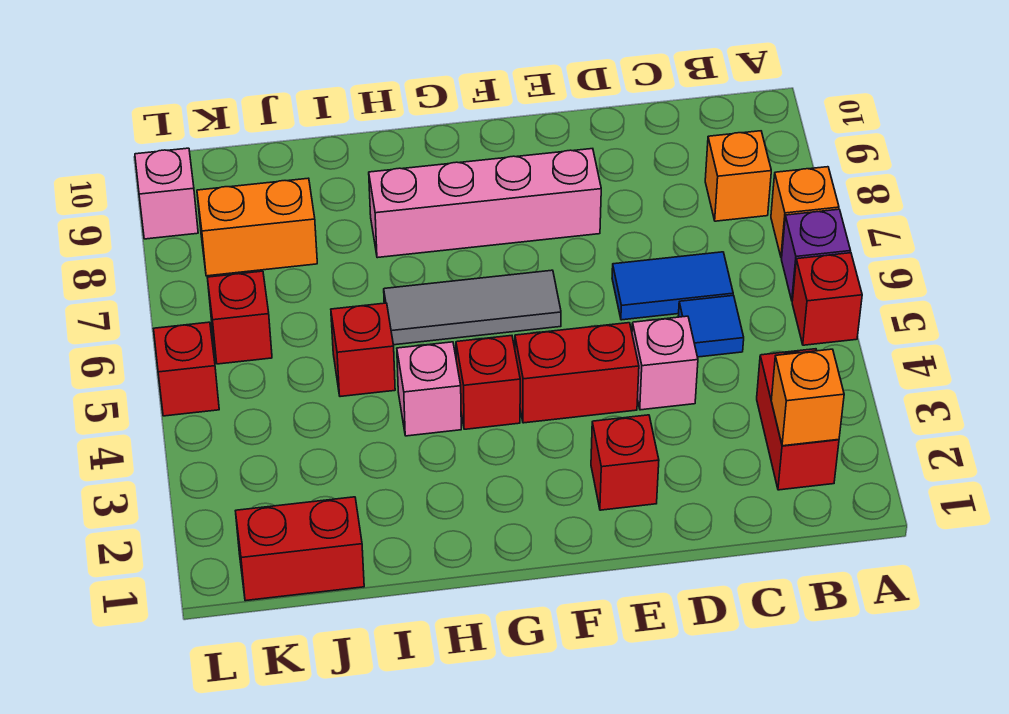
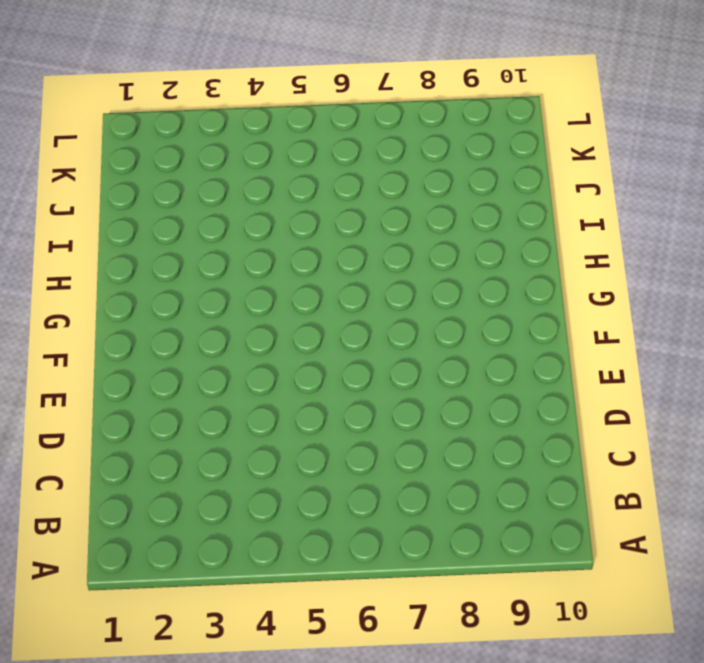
none -> red brick A5 level 1
none -> purple brick A6 level 1
none -> orange brick A7 level 1

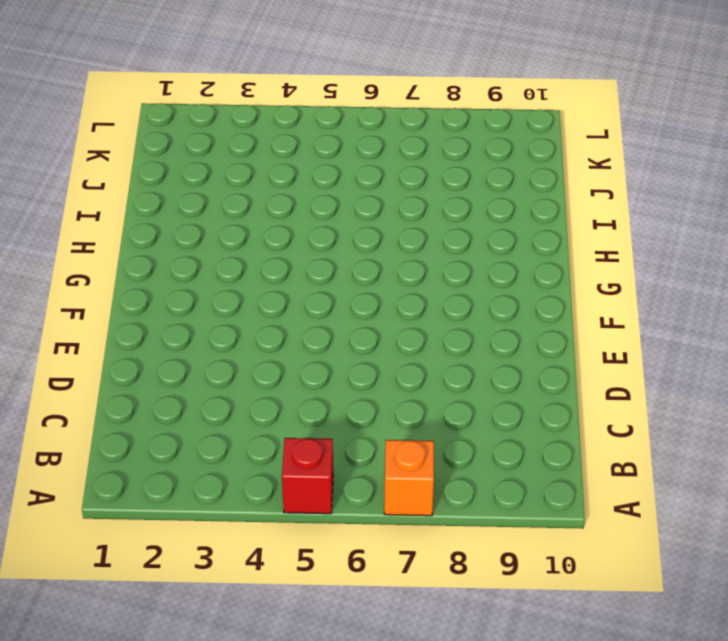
none -> purple brick A6 level 1
none -> red brick B2:B3 level 1
none -> orange brick B8 level 1

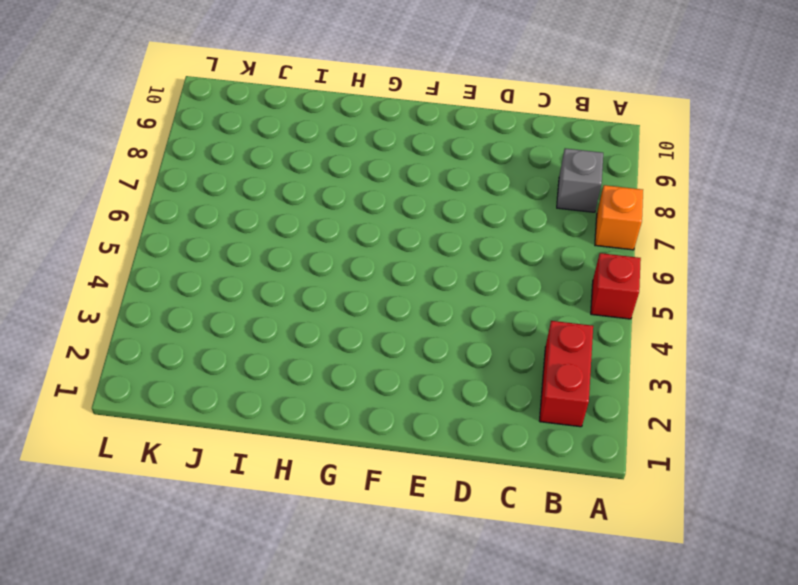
grey brick B8 level 1 -> orange brick B8 level 1
none -> purple brick A6 level 1
none -> blue tile C5 level 1
none -> blue tile C6:D6 level 1

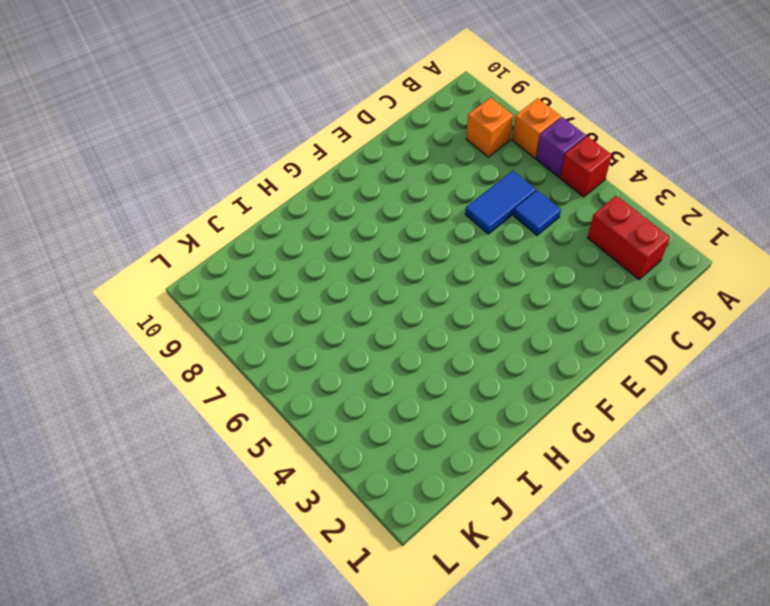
none -> pink brick D4 level 1
none -> red brick E2 level 1
none -> red brick E4:F4 level 1

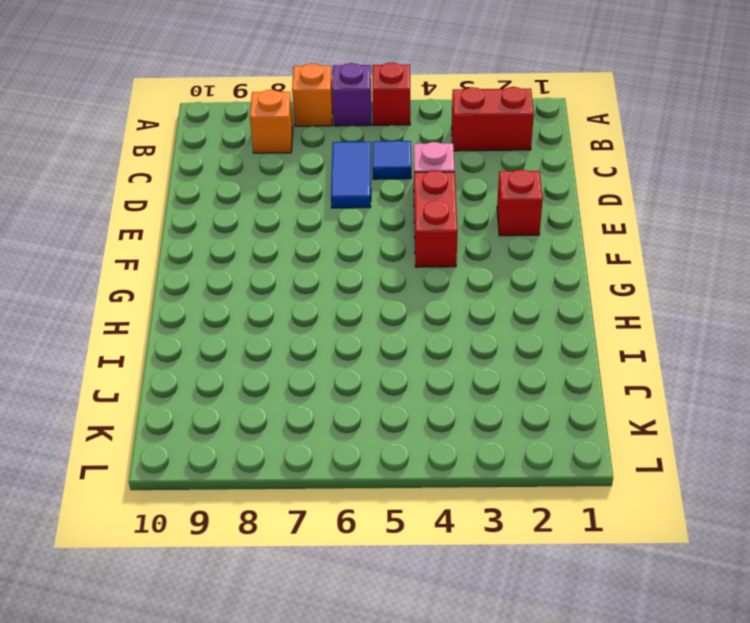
none -> pink brick E8:H8 level 1
none -> grey tile F6:H6 level 1
none -> red brick G4 level 1

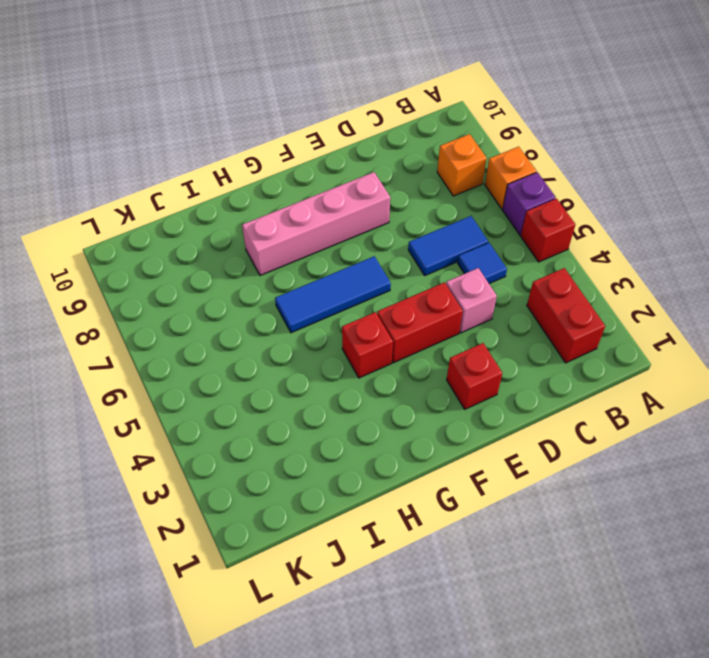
blue tile F6:H6 level 1 -> grey tile F6:H6 level 1
none -> pink brick H4 level 1
none -> red brick I5 level 1
none -> red brick J1:K1 level 1

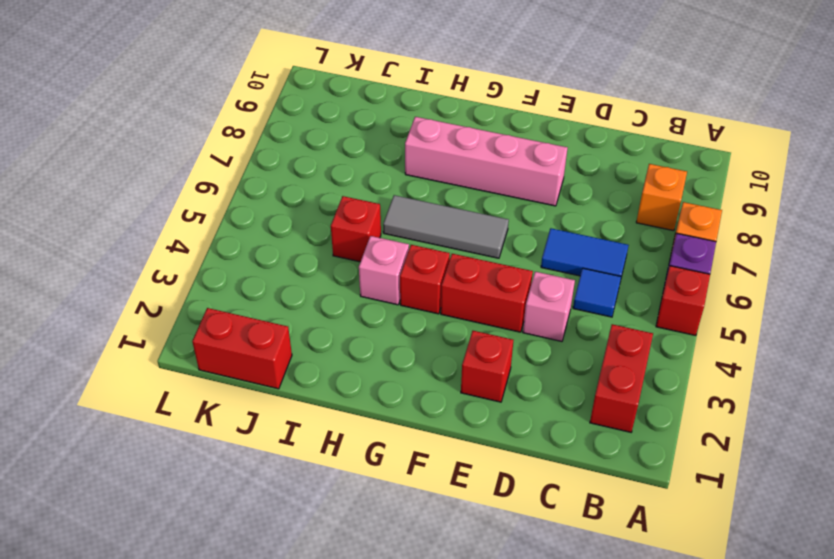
none -> orange brick J8:K8 level 1
none -> red brick K6 level 1
none -> red brick L5 level 1

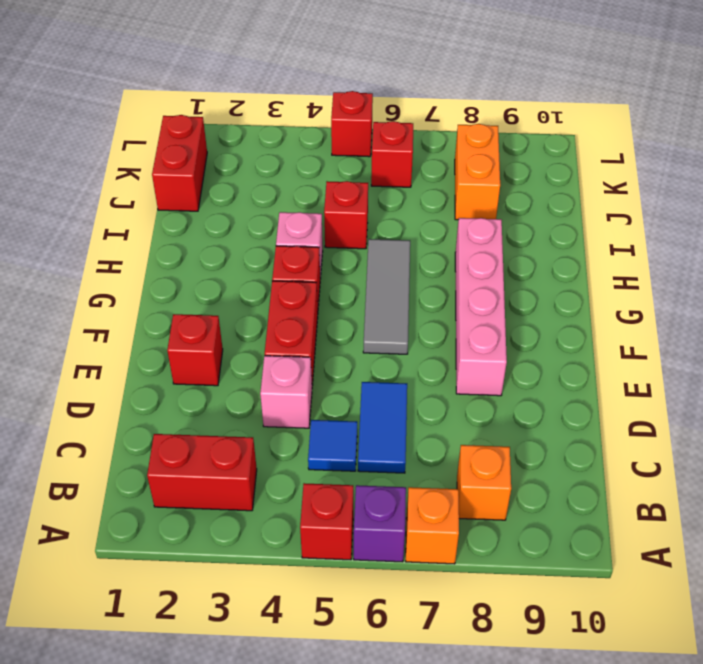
none -> pink brick L9 level 1
none -> orange brick B2 level 2

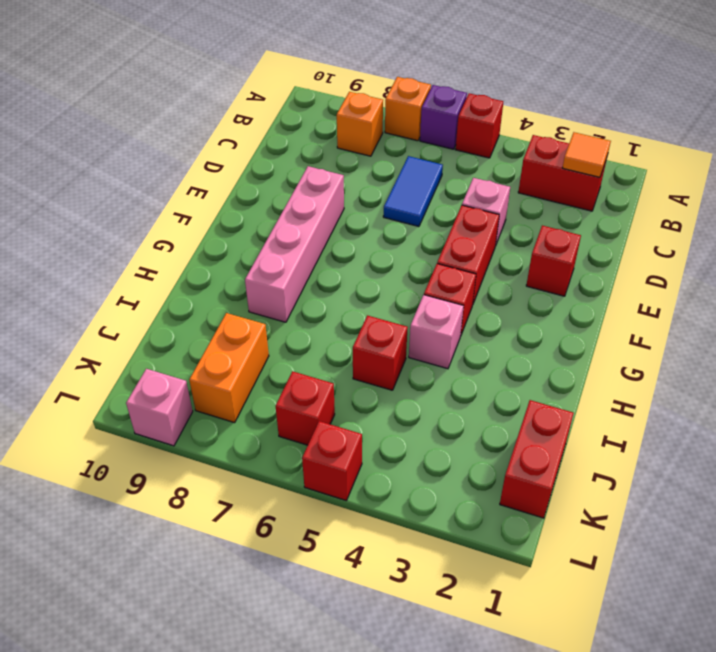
orange tile B2 level 2 -> orange brick B2 level 2
none -> blue tile C5 level 1
none -> grey tile F6:H6 level 1

